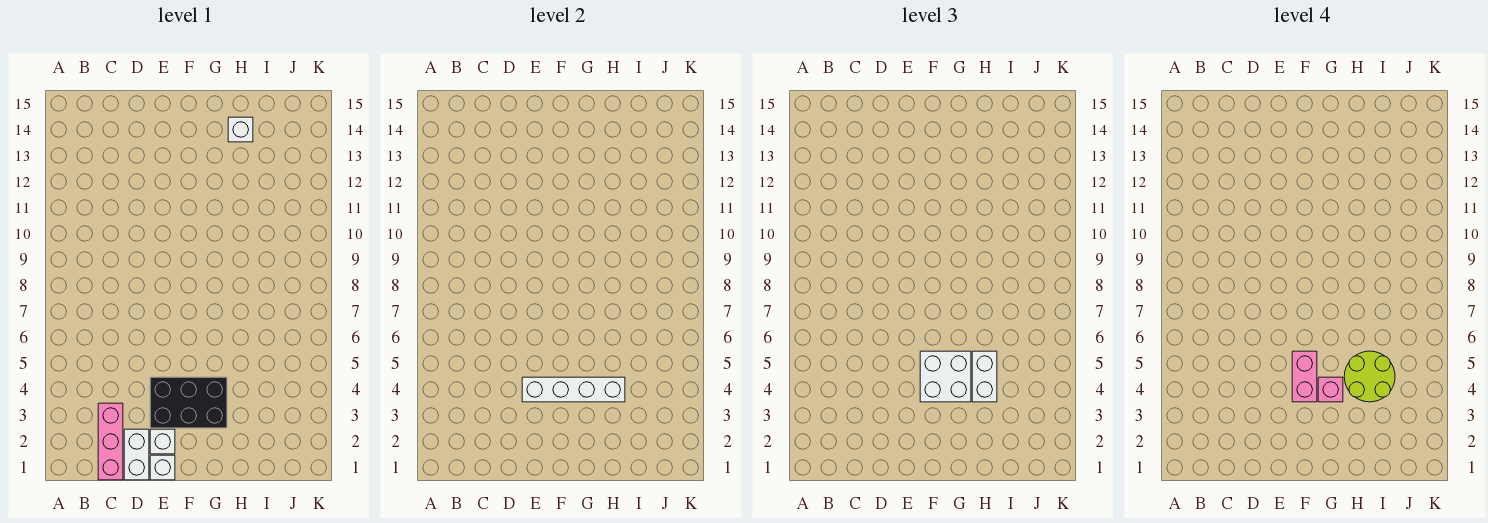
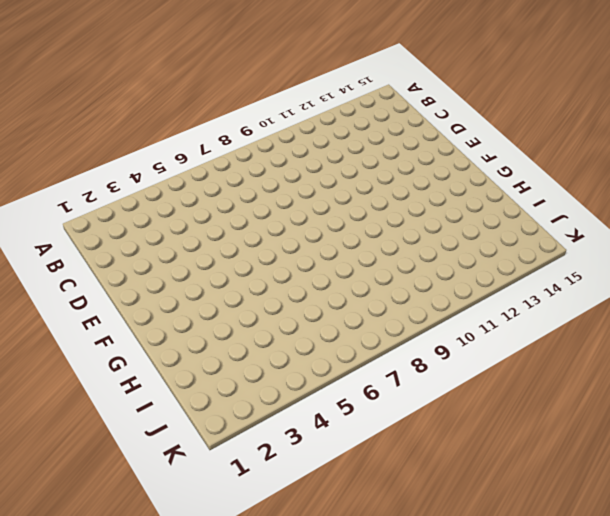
none -> pink brick C1:C3 level 1
none -> white brick D1:D2 level 1
none -> white brick E1 level 1

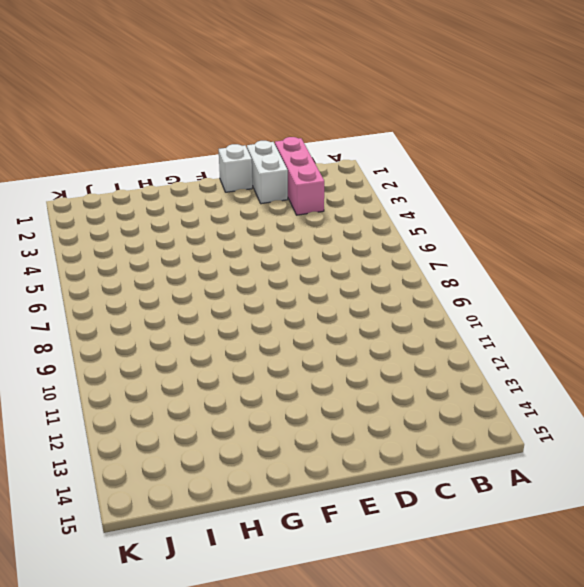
none -> white brick E2 level 1
none -> black brick E3:G4 level 1
none -> white brick H14 level 1

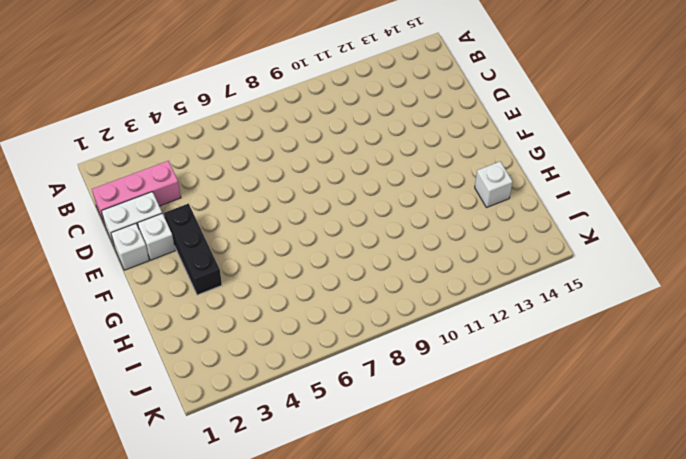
black brick E3:G3 level 1 -> black brick E3:G4 level 1
none -> white brick E4:H4 level 2
none -> white brick F4:G5 level 3
none -> white brick H4:H5 level 3

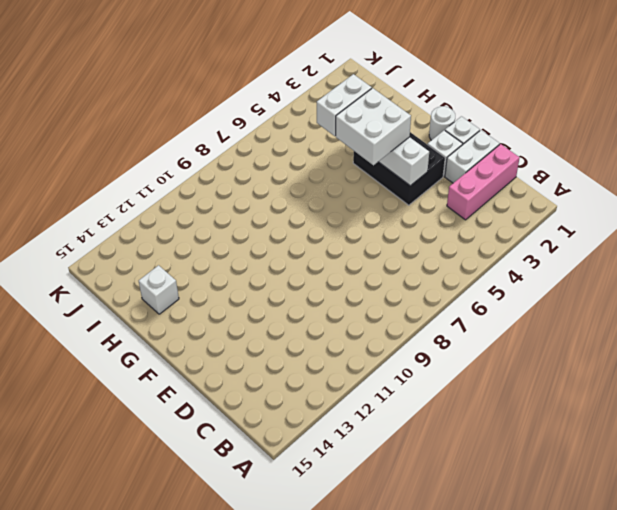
white round brick F1 level 1 -> none
none -> pink brick F4:F5 level 4
none -> pink brick G4 level 4
none -> lime round brick H4:I5 level 4

